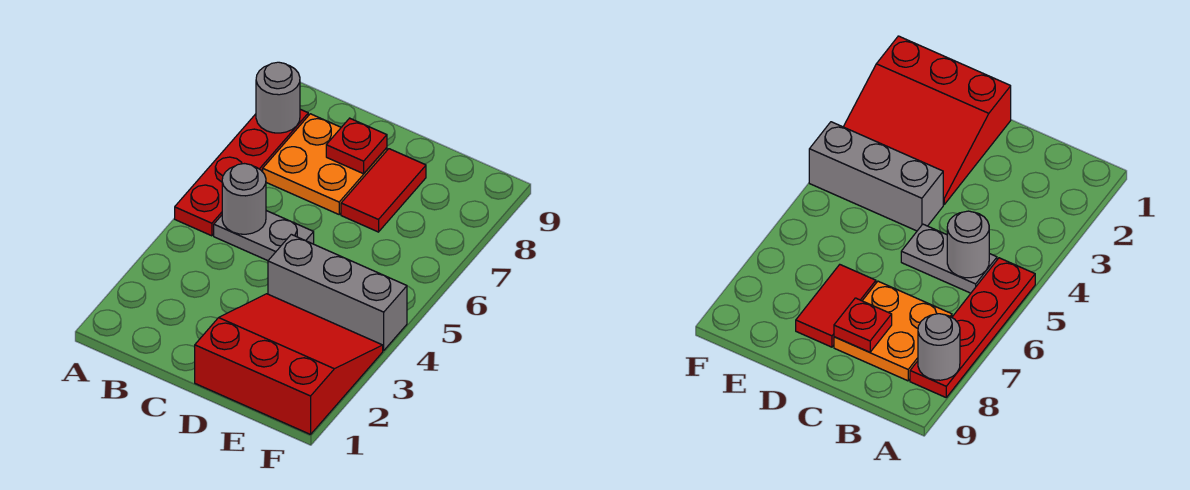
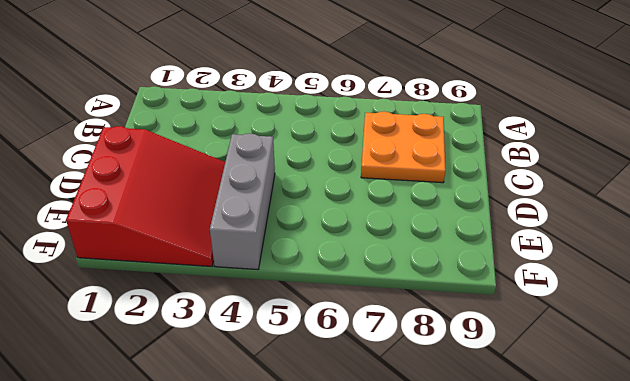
none -> red plate A5:A8 level 1
none -> grey plate B5:C5 level 1

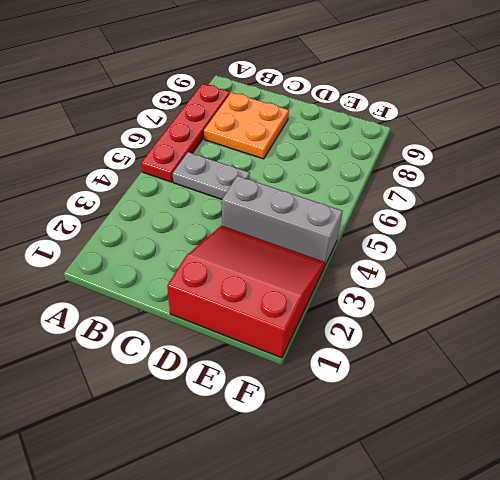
none -> red tile D7:D8 level 1
none -> grey round brick A8 level 2

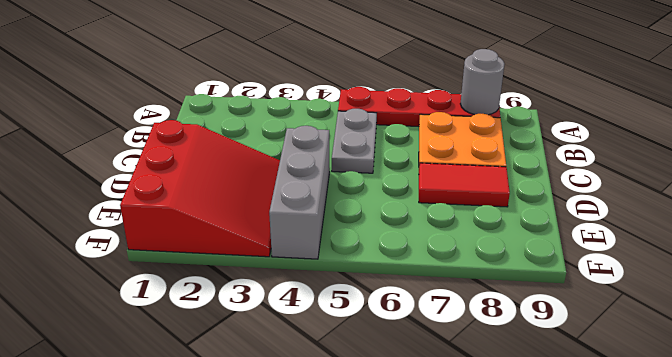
none -> grey round brick B5 level 2
none -> red plate C8 level 2

